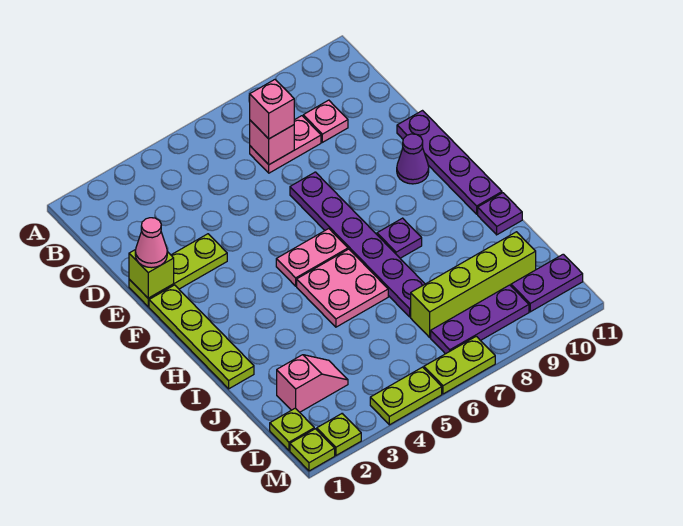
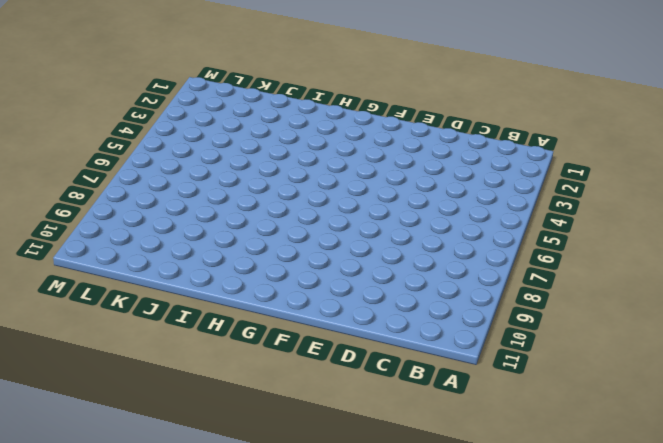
none -> pink plate C7:C8 level 1
none -> pink plate C9 level 1
none -> lime plate E1:E3 level 1

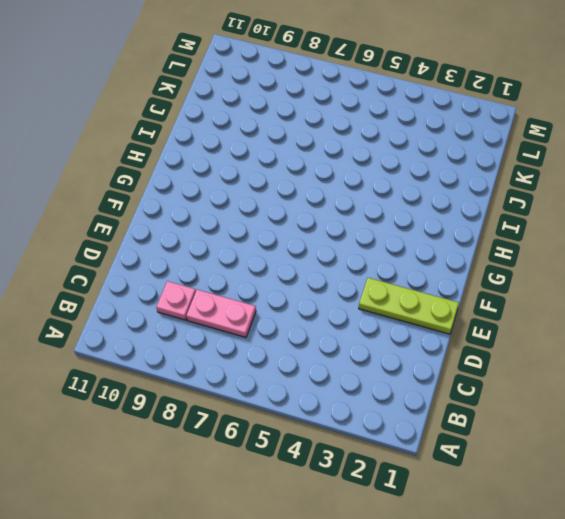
none -> purple plate E7:J7 level 1
none -> purple plate E11:H11 level 1
none -> lime plate F1:I1 level 1

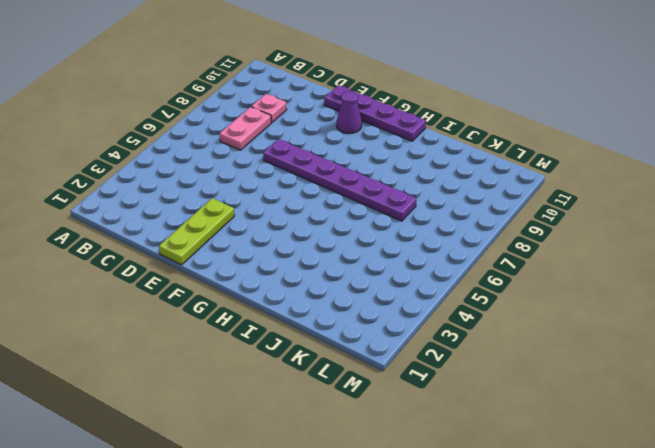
none -> lime plate F1:I1 level 1
none -> pink plate G5:G6 level 1
none -> pink plate H5:I6 level 1

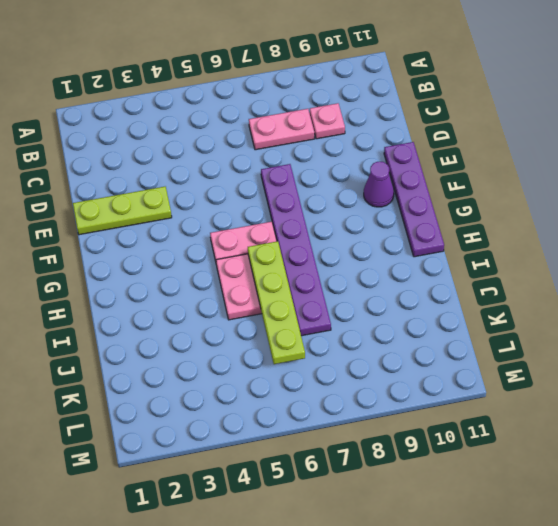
lime plate H6:K6 level 2 -> lime plate F1:I1 level 1
none -> purple plate H8 level 1
none -> purple plate I11 level 1
none -> pink slope K2:K3 level 1 top 2

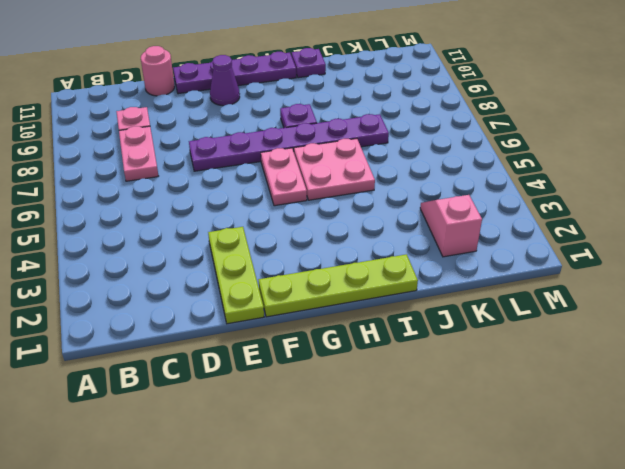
pink round brick D11 level 1 -> none
none -> lime brick K7:K10 level 1
none -> lime plate L1 level 1
none -> purple plate L7:L9 level 1

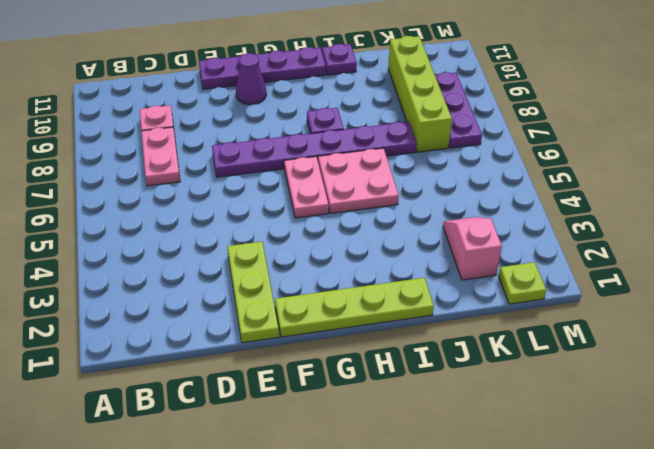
none -> purple plate L10:L11 level 1
none -> lime plate M1 level 1
none -> lime plate M2 level 1

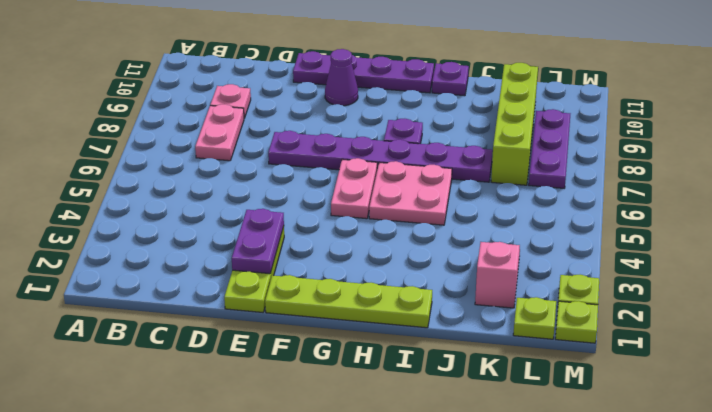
purple plate E2:E3 level 2 -> purple plate L10:L11 level 1
none -> lime plate M4:M5 level 1
none -> lime plate M6:M7 level 1
none -> pink brick C7 level 2

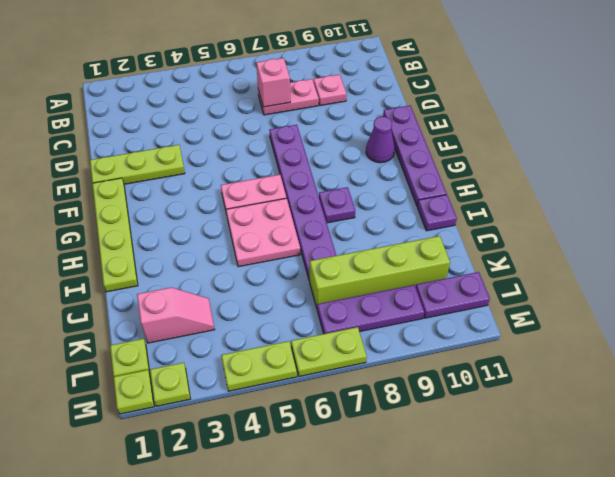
none -> lime brick E1 level 2
none -> pink brick C7 level 3
none -> pink cone E1 level 3

